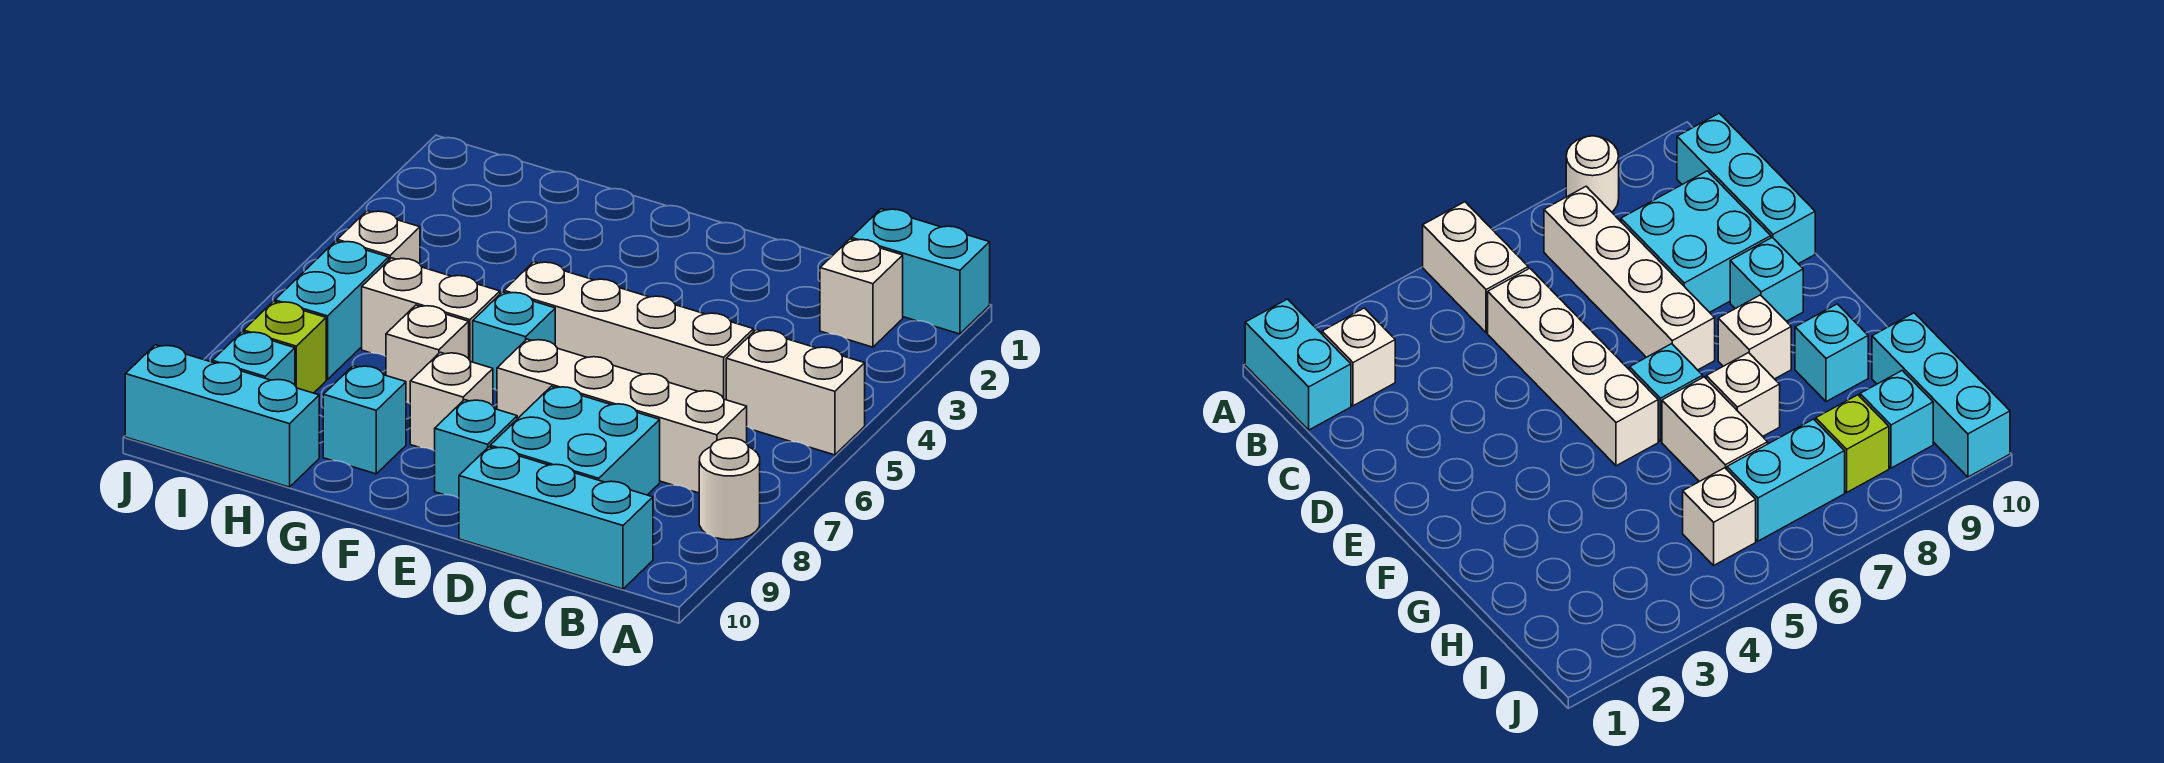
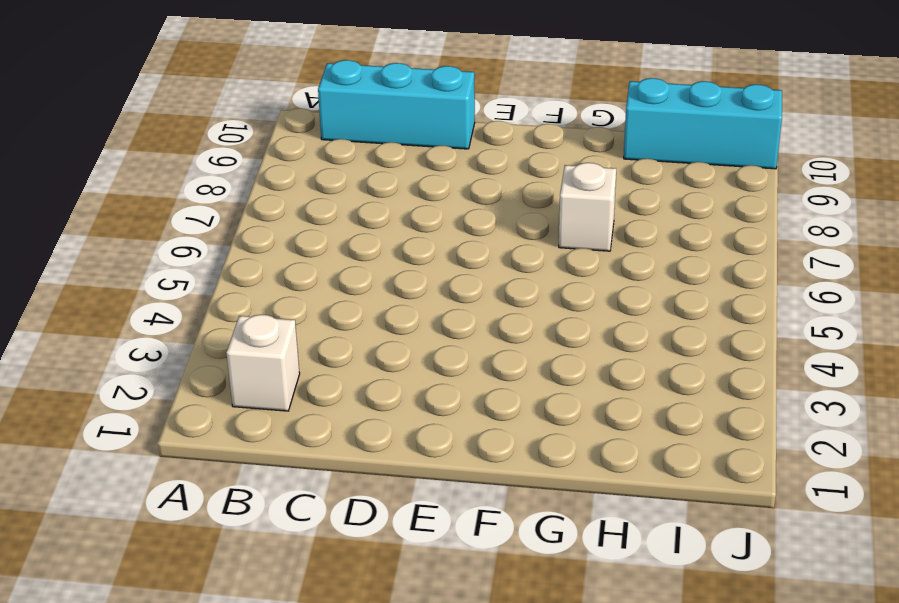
none -> cyan brick A1:B1 level 1
none -> white brick A5:B5 level 1
none -> white round brick A8 level 1

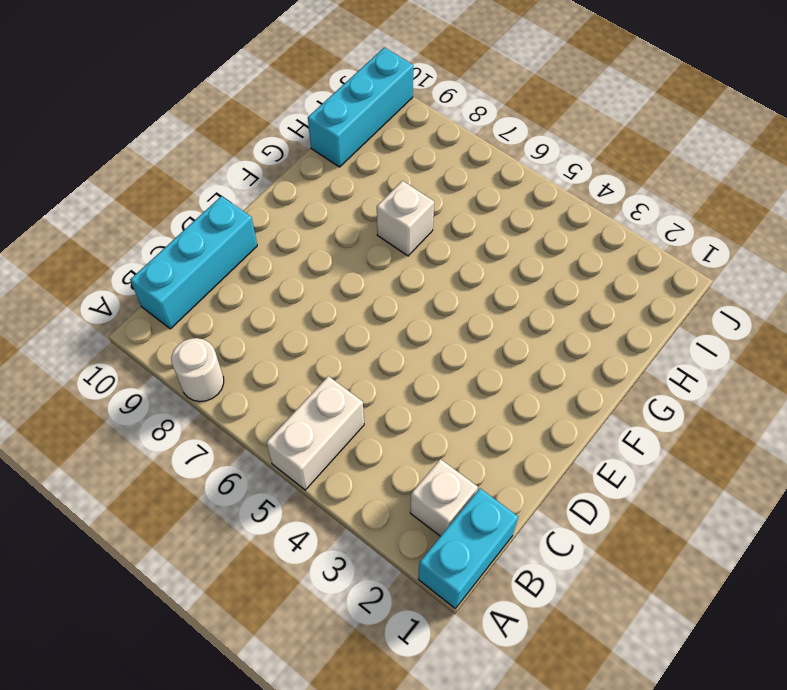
none -> white brick B7:E7 level 1
none -> white brick C5:F5 level 1
none -> cyan brick C8:D9 level 1

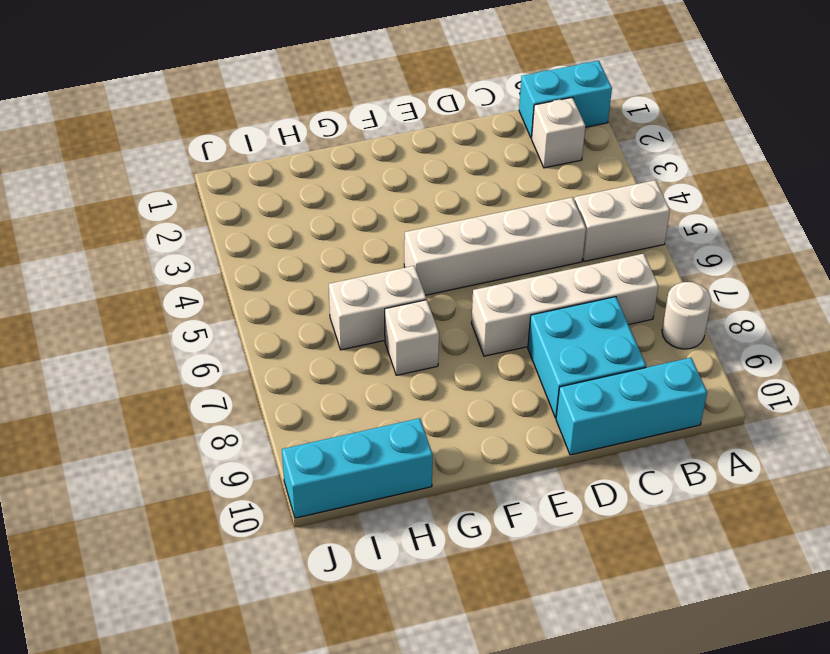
none -> cyan brick E9 level 1
none -> cyan brick F6 level 1
none -> white brick F8 level 1

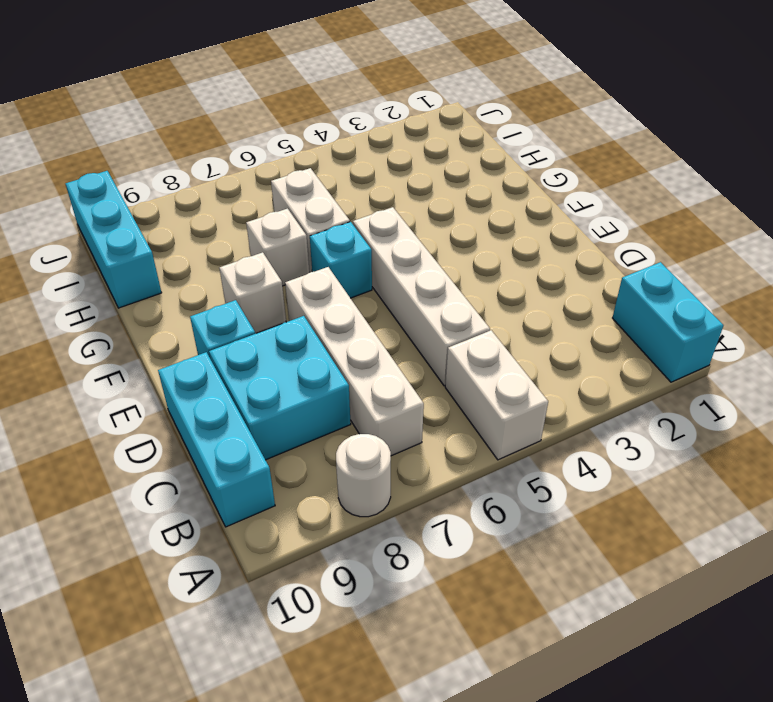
none -> white brick B2 level 1
none -> cyan brick G9 level 1
none -> white brick I5 level 1

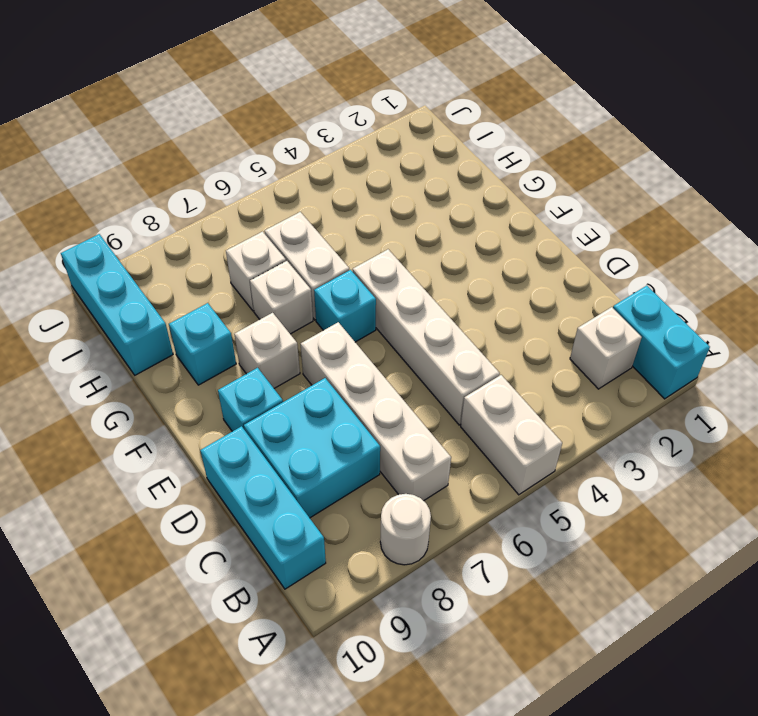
white brick H7 level 1 -> white brick I5 level 1
none -> cyan brick I6:I7 level 1
none -> lime brick I8 level 1
none -> cyan brick I9 level 1

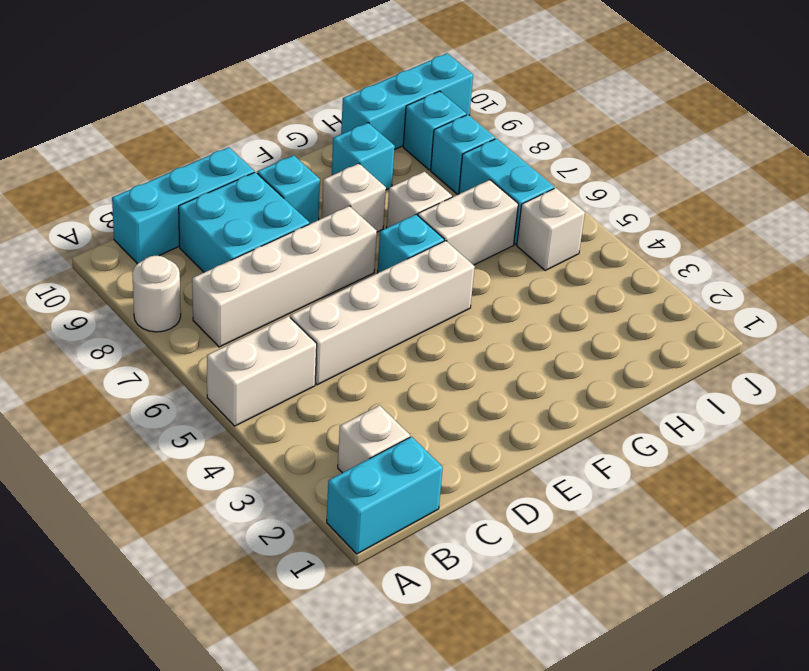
cyan brick I8 level 1 -> lime brick I8 level 1

